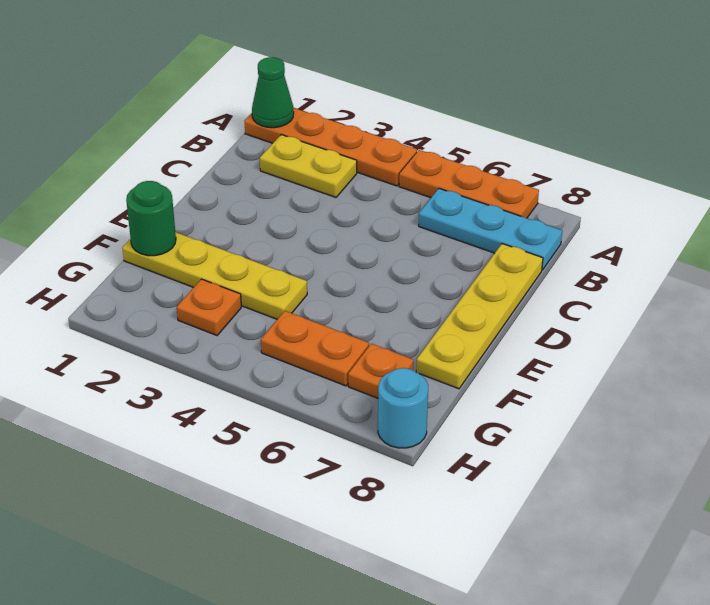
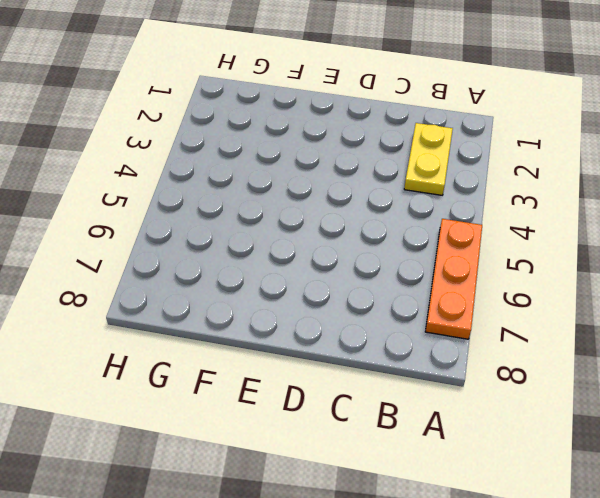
none -> orange plate A1:A4 level 1
none -> cyan plate B6:B8 level 1
none -> yellow plate C8:F8 level 1

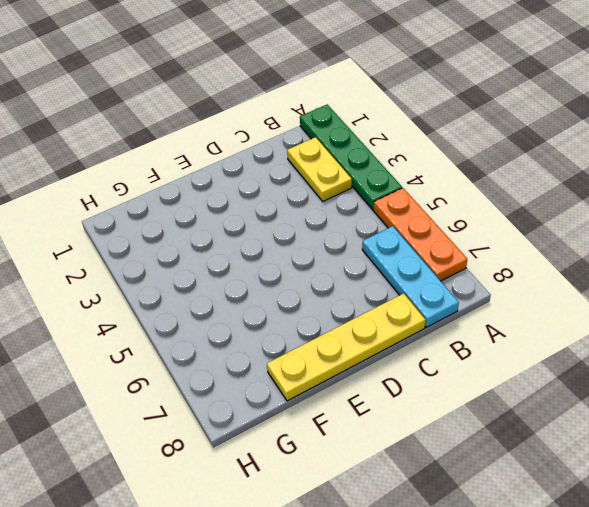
green plate A1:A4 level 1 -> orange plate A1:A4 level 1
none -> yellow plate F1:F4 level 1
none -> orange plate G3 level 1
none -> orange plate G5:G6 level 1

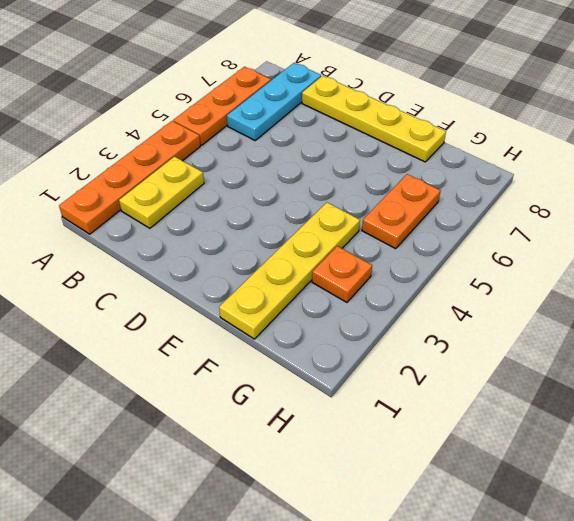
none -> orange plate G7 level 1
none -> cyan round brick H8 level 1
none -> green cone A1 level 2

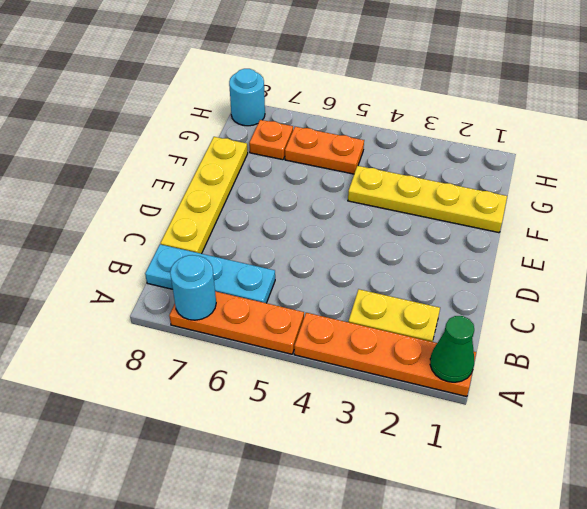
cyan round brick A7 level 2 -> none
none -> orange plate G3 level 1
none -> green round brick F1 level 2

